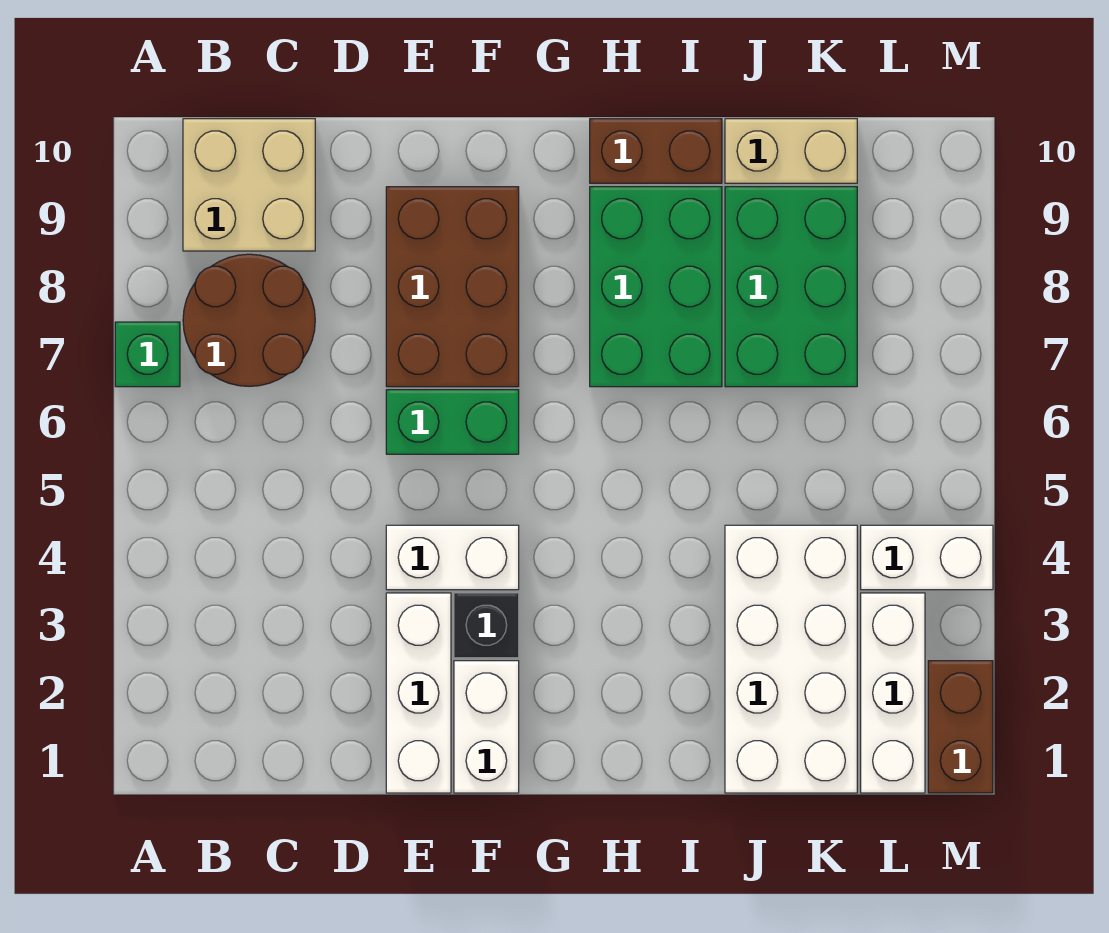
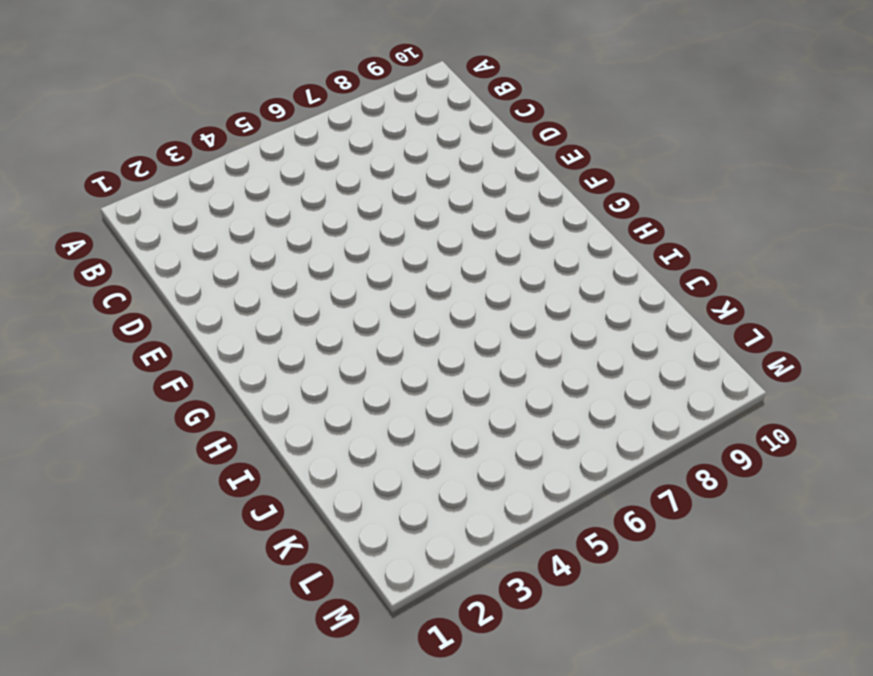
none -> green brick A7 level 1
none -> brown round brick B7:C8 level 1
none -> tan brick B9:C10 level 1

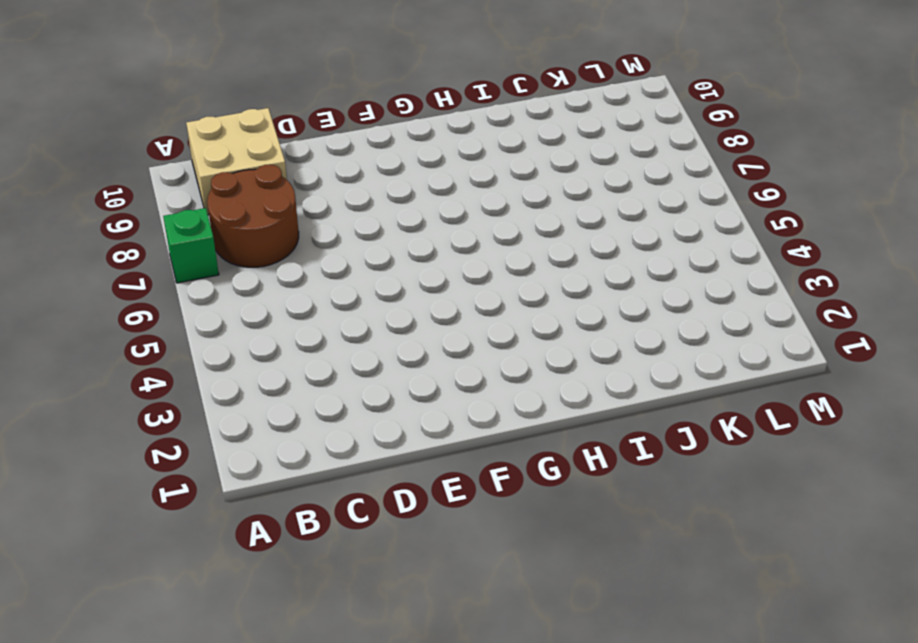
none -> white brick E1:E3 level 1
none -> white brick E4:F4 level 1
none -> green brick E6:F6 level 1

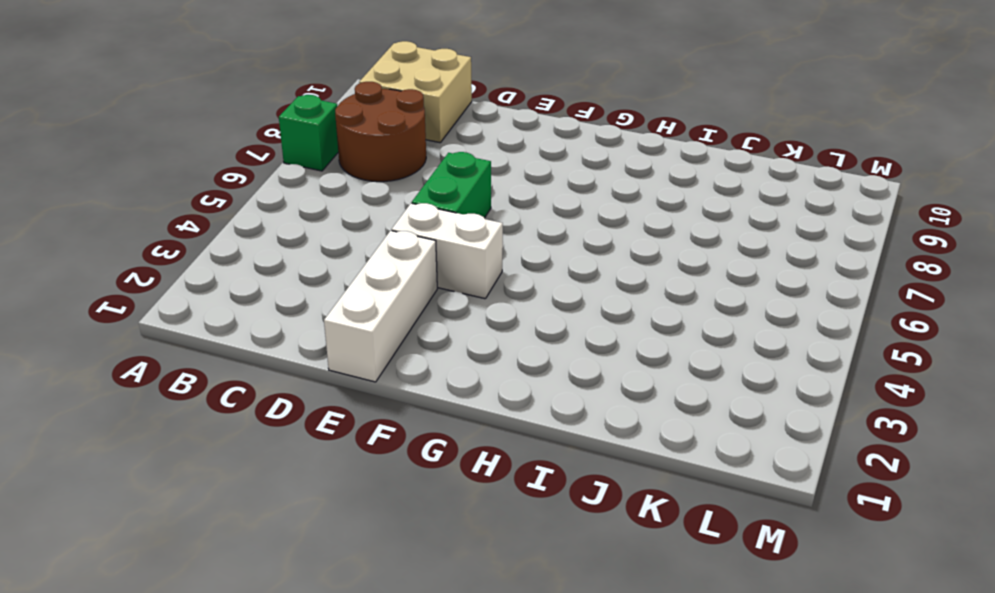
green brick E5:E6 level 1 -> green brick E6:F6 level 1
none -> brown brick E7:F9 level 1
none -> white brick F1:F2 level 1
none -> black brick F3 level 1

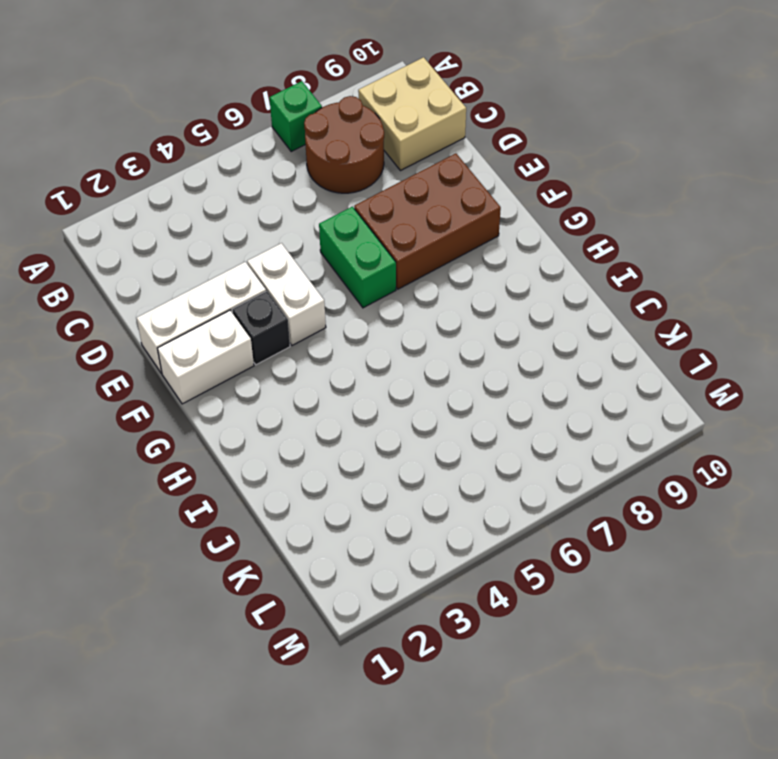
none -> green brick H7:I9 level 1
none -> brown brick H10:I10 level 1
none -> white brick J1:K4 level 1

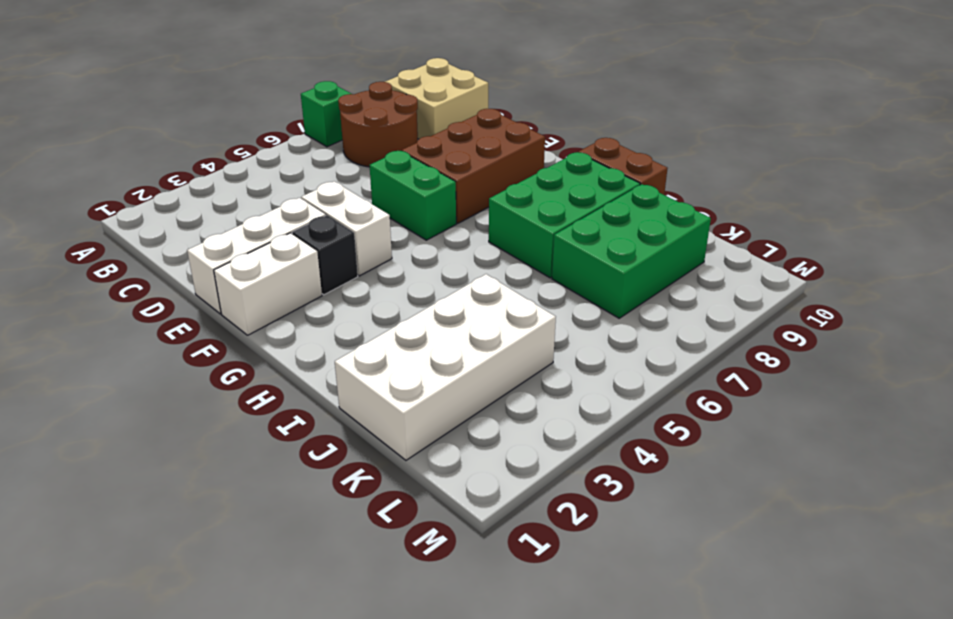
none -> tan brick J10:K10 level 1
none -> white brick L1:L3 level 1
none -> white brick L4:M4 level 1

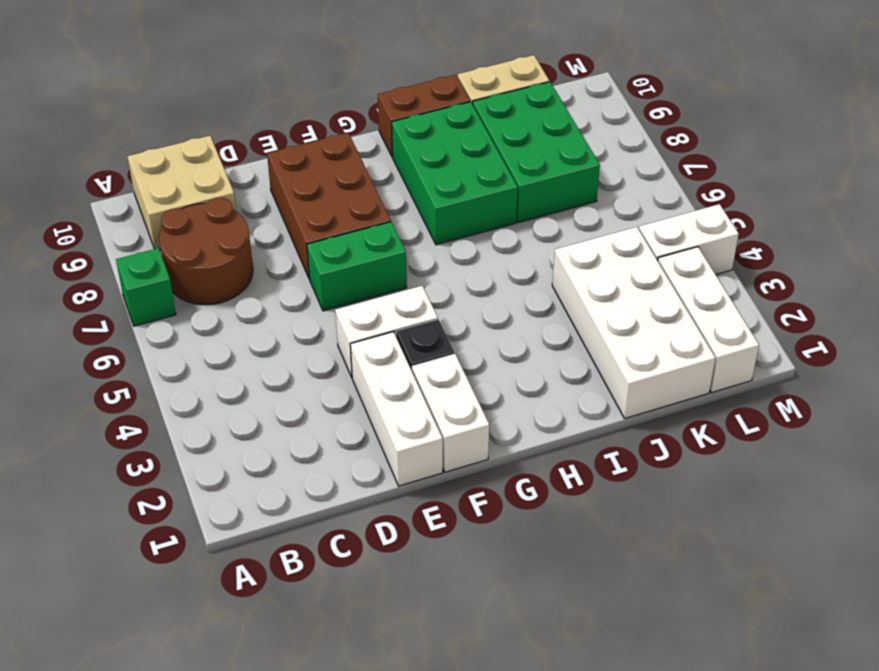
none -> brown brick M1:M2 level 1

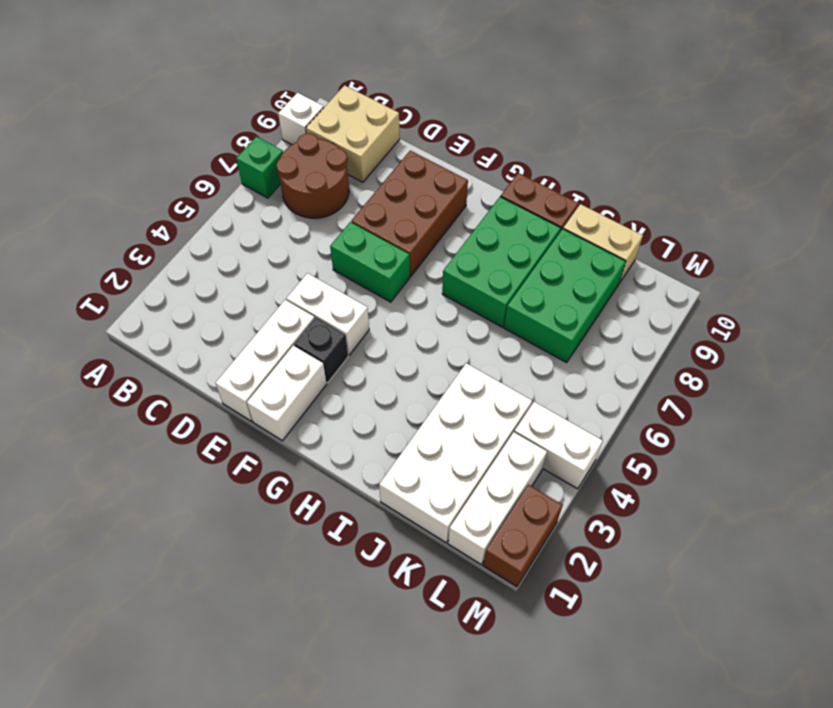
white brick A9 level 1 -> none

